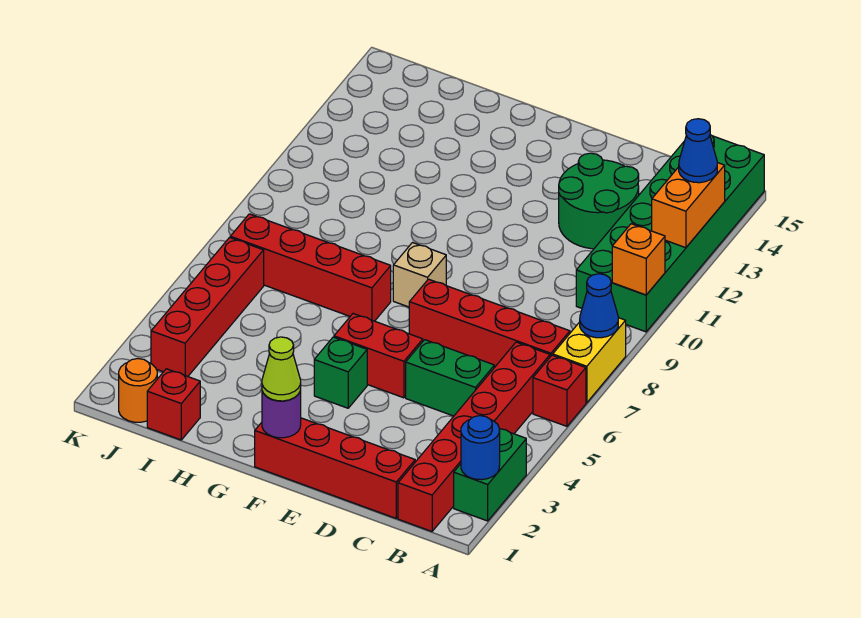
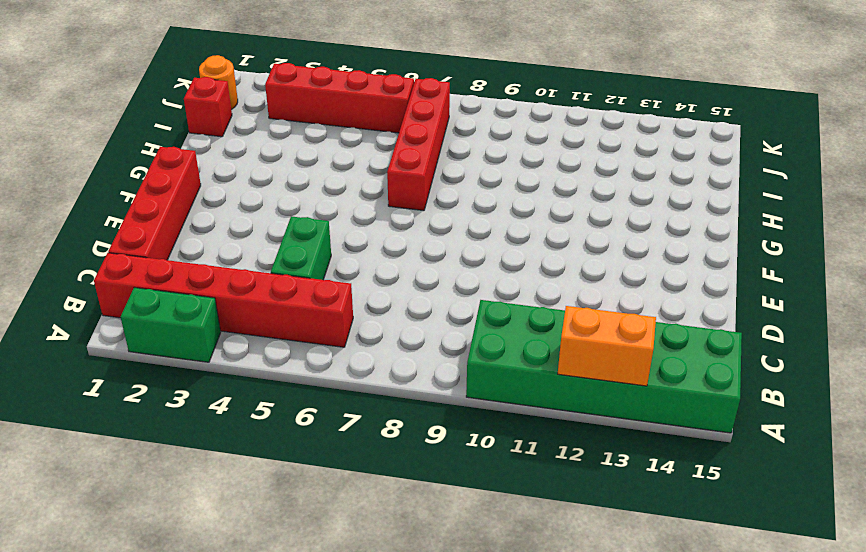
none -> red brick A6 level 1
none -> yellow brick A7:A8 level 1
none -> red brick B7:E7 level 1

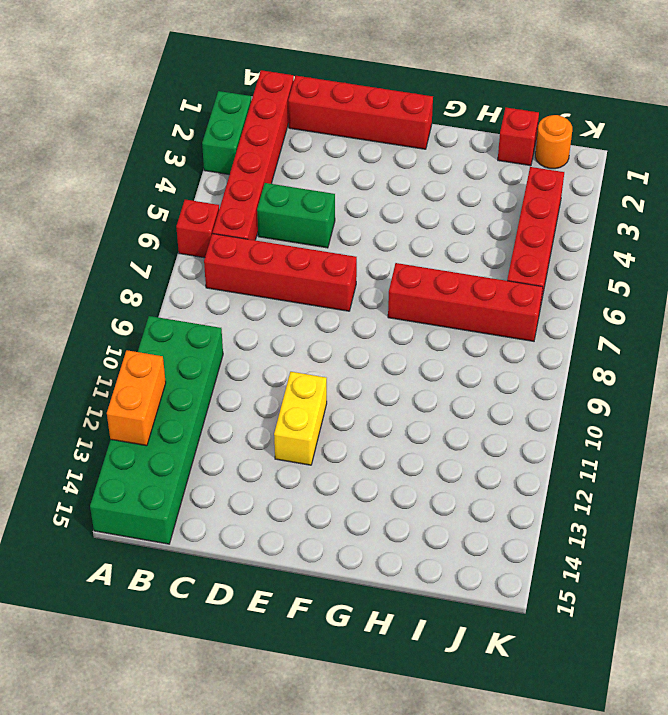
yellow brick E11:E12 level 1 -> yellow brick A7:A8 level 1
none -> green round brick C12:D13 level 1
none -> red brick E5:F5 level 1
none -> green brick F4 level 1

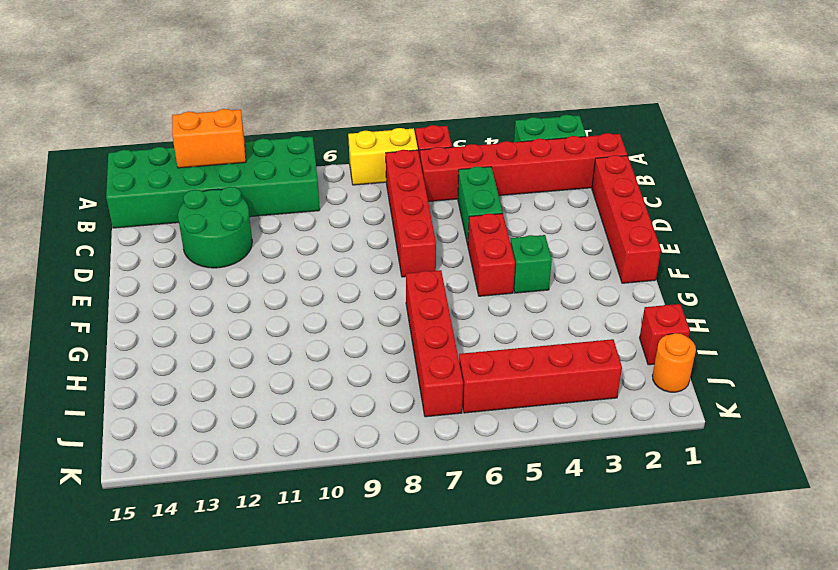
none -> tan brick F8 level 1
none -> blue round brick A2 level 2
none -> blue cone A8 level 2

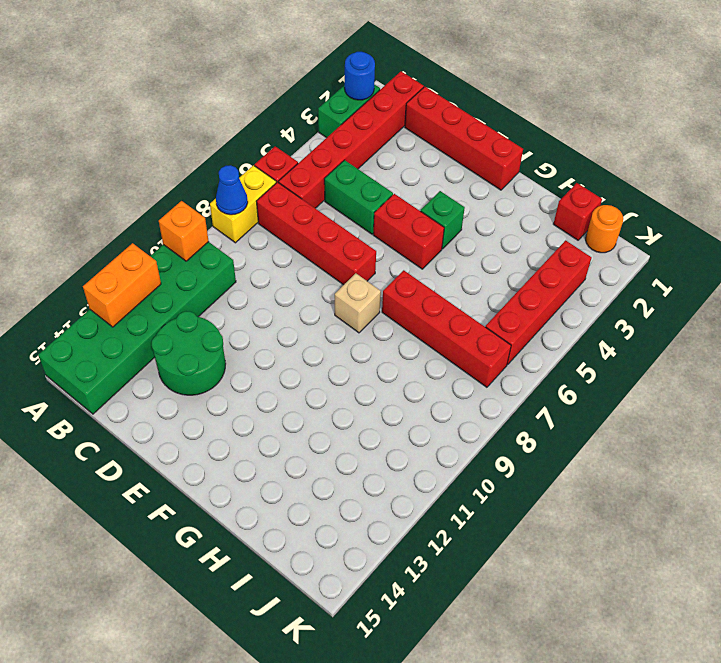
none -> purple round brick F1 level 2
none -> blue cone A13 level 3
none -> lime cone F1 level 3

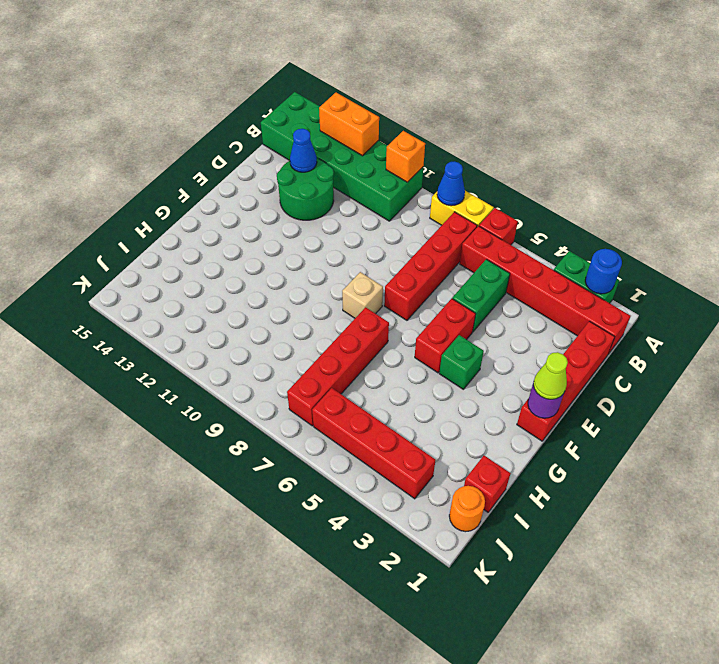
blue cone C13 level 2 -> blue cone A13 level 3

